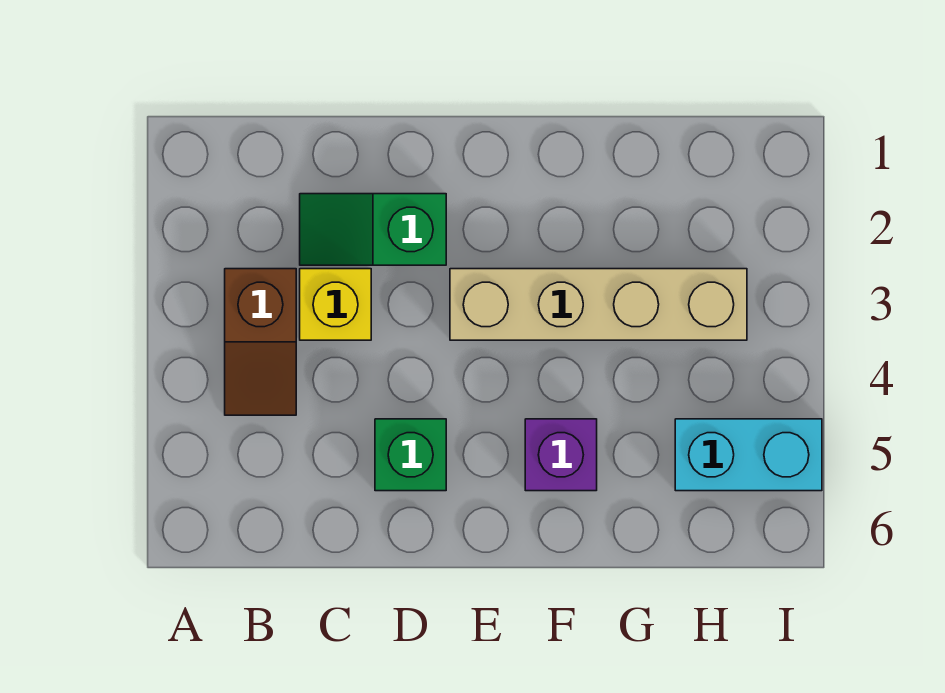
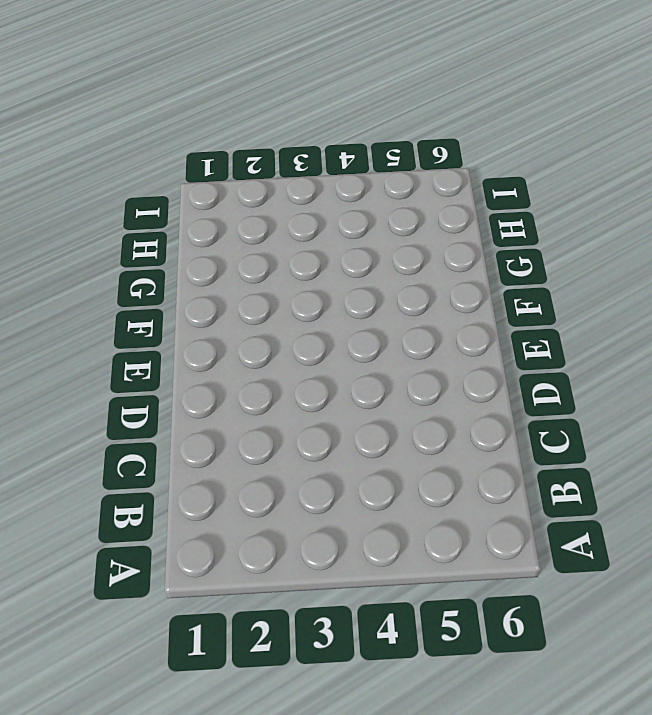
none -> brown slope B3:B4 level 1 top 3
none -> green slope C2:D2 level 1 top D

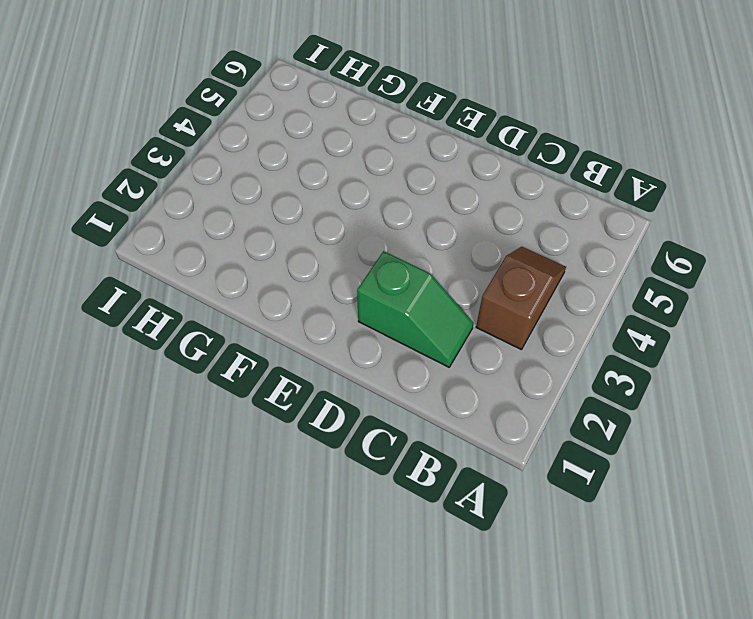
none -> yellow brick C3 level 1
none -> green brick D5 level 1

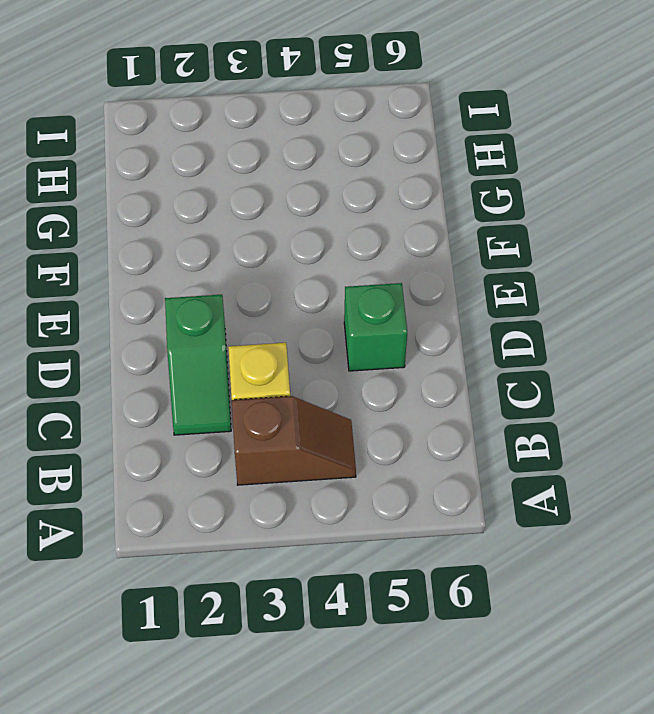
none -> tan brick E3:H3 level 1
none -> purple brick F5 level 1

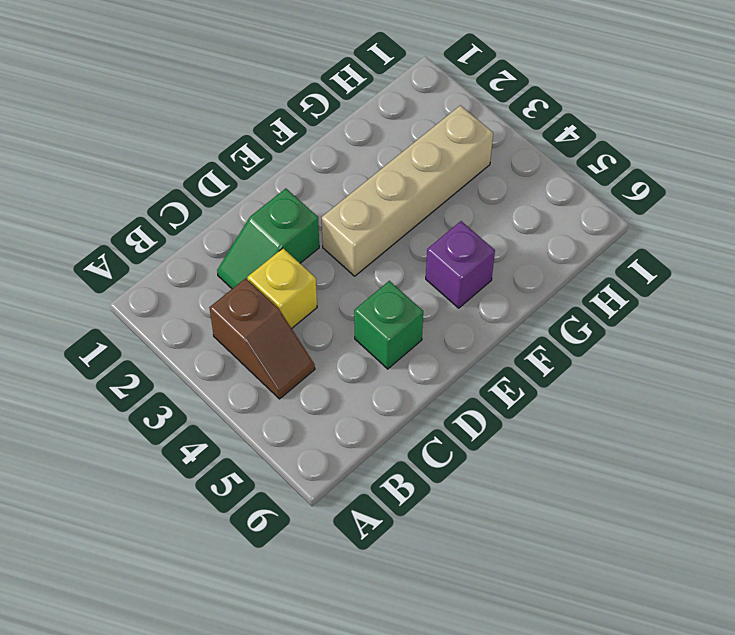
none -> cyan brick H5:I5 level 1

